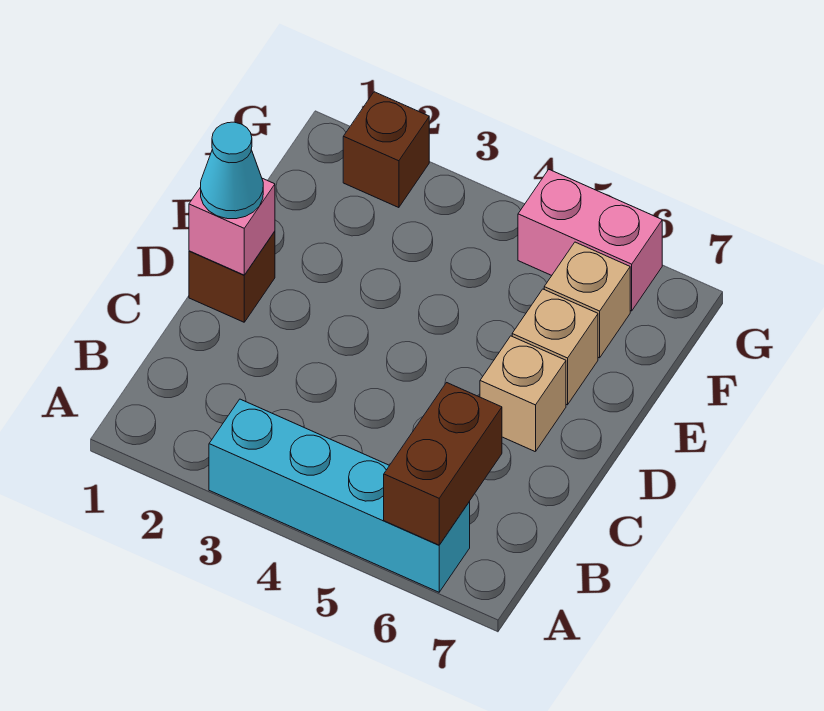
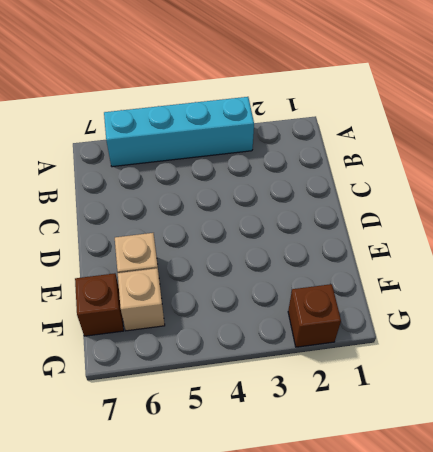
brown brick F7 level 1 -> brown brick D1 level 1
none -> tan brick D6 level 1
none -> pink brick G5:G6 level 1

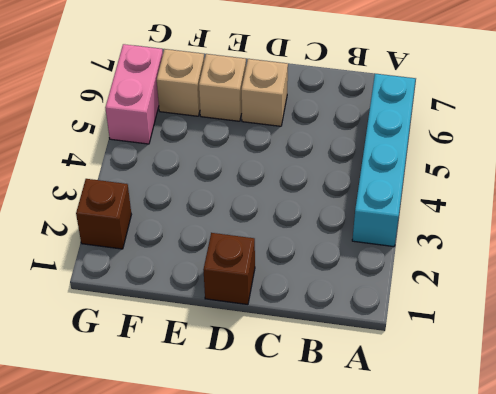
none -> brown brick A6:B6 level 2
none -> pink brick D1 level 2

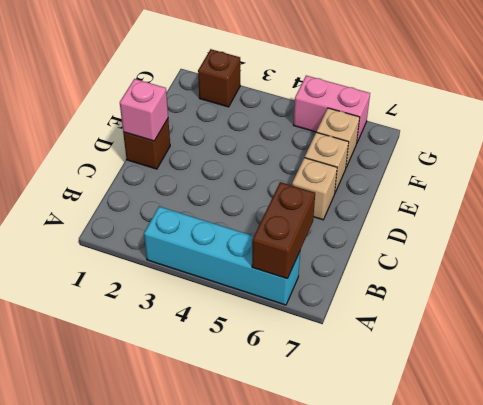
none -> cyan cone D1 level 3

